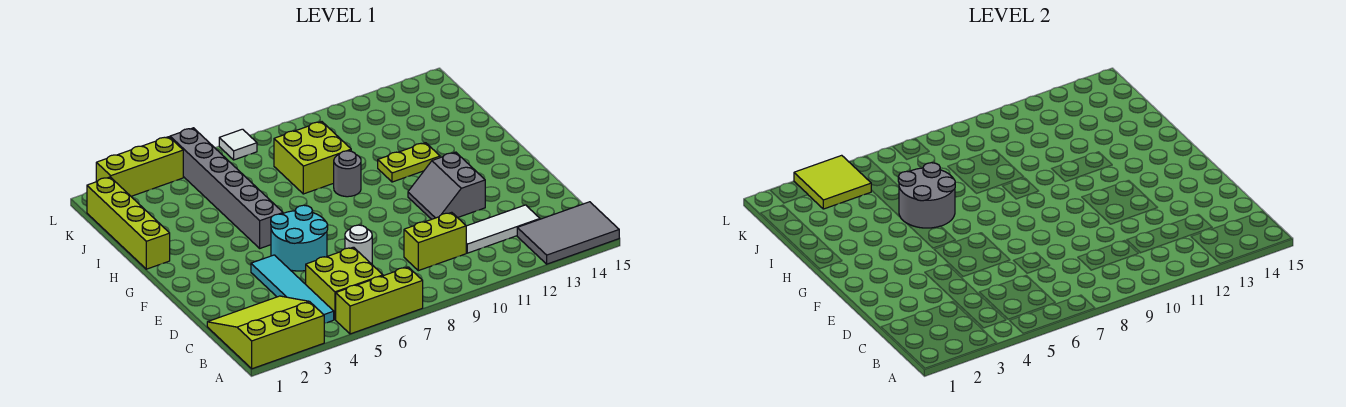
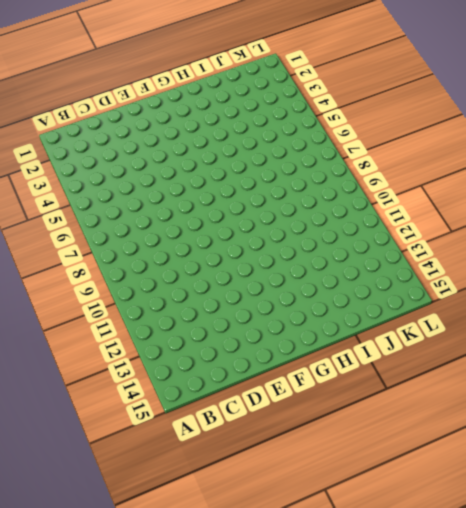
none -> lime slope A1:C3 level 1 top A
none -> lime brick A5:A7 level 1
none -> grey tile A13:B15 level 1

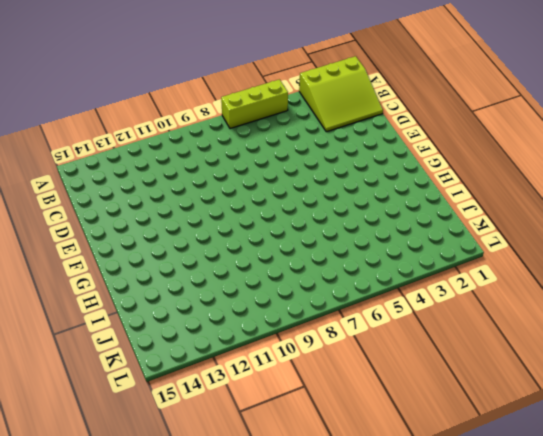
none -> grey tile A13:B15 level 1
none -> cyan tile B4:E4 level 1
none -> lime brick B5:C6 level 1

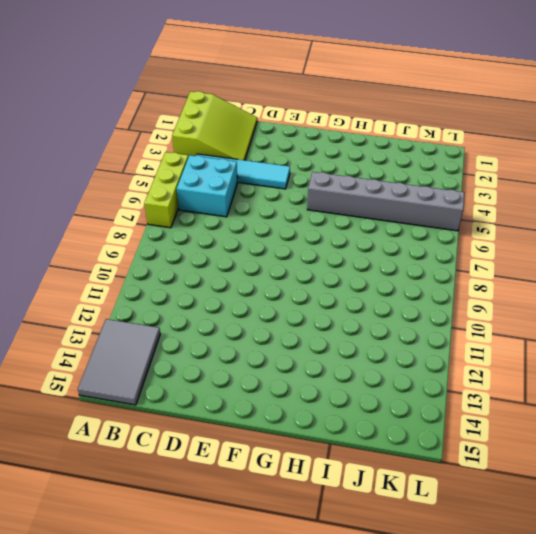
cyan brick B5:C6 level 1 -> lime brick B5:C6 level 1
none -> lime brick C9:C10 level 1
none -> white tile C11:C13 level 1
none -> white round brick D7 level 1

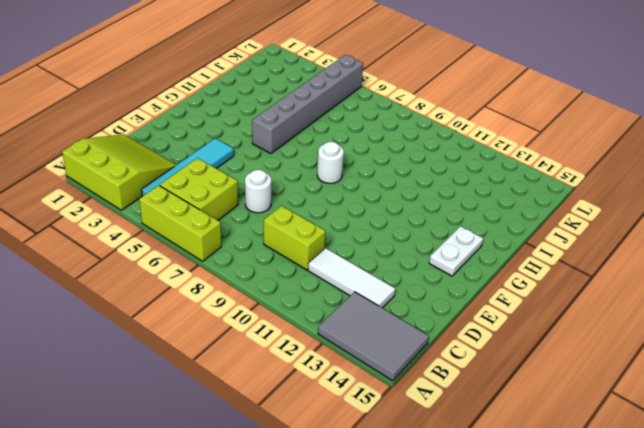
white plate F14:G14 level 1 -> none
white round brick G8 level 1 -> none
none -> cyan round brick E5:F6 level 1
none -> grey slope E11:F12 level 1 top 12
none -> lime brick H1:K1 level 1

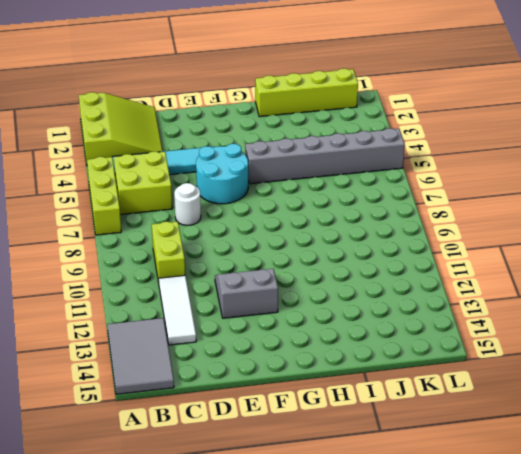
none -> grey round brick H9 level 1
none -> lime plate H11:H12 level 1
none -> lime brick I8:J9 level 1

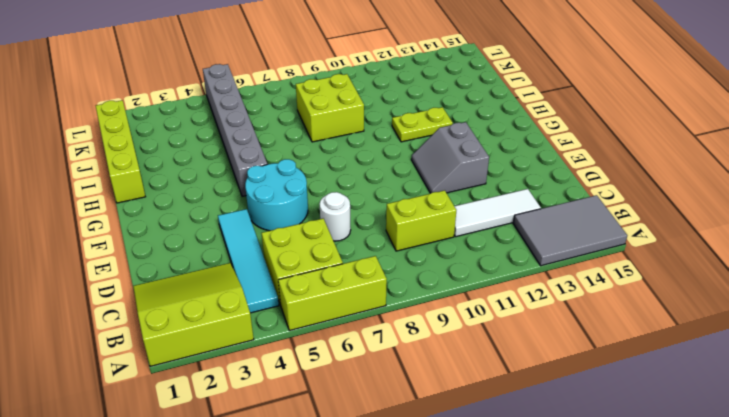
none -> grey round brick H9 level 1
none -> lime brick L2:L4 level 1
none -> white tile L7 level 1

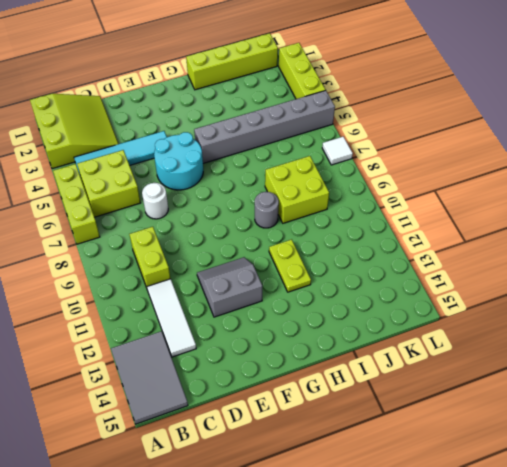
none -> grey round brick H5:I6 level 2
none -> lime tile K3:L4 level 2

